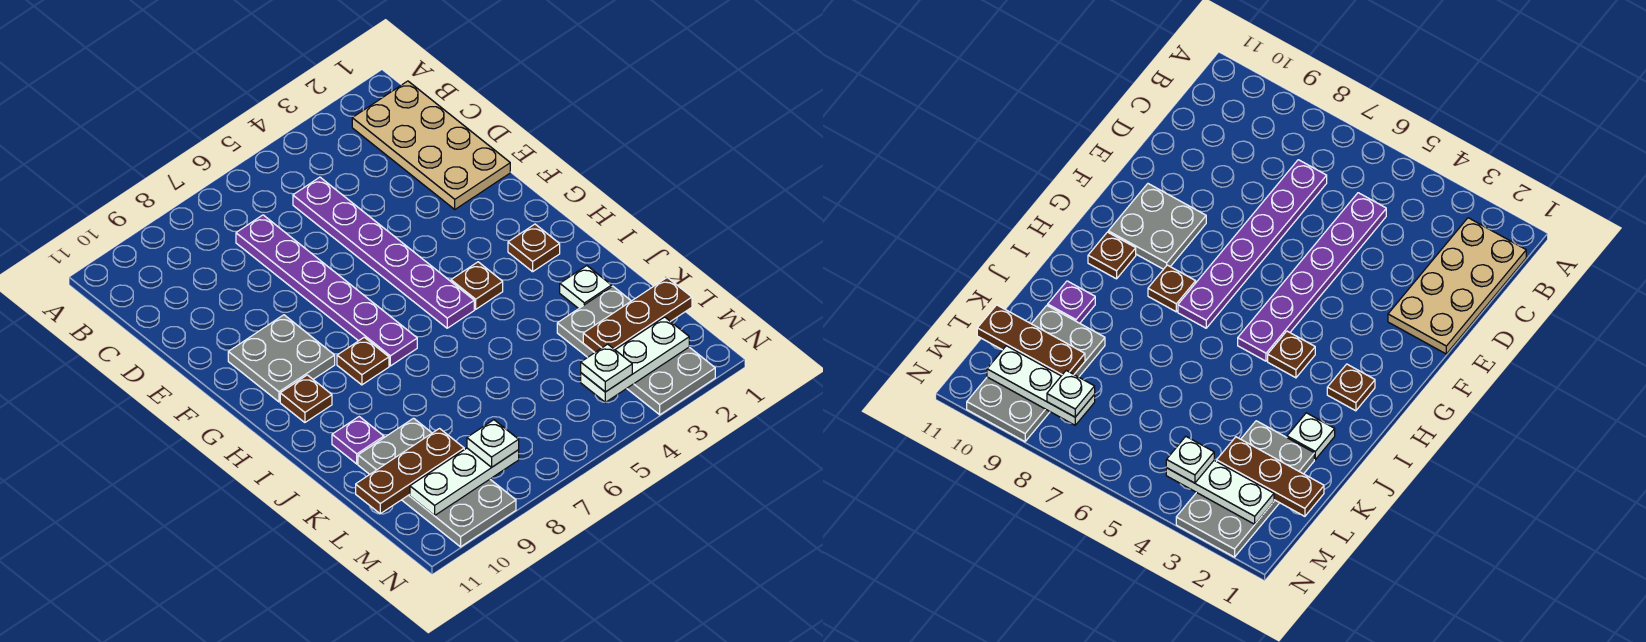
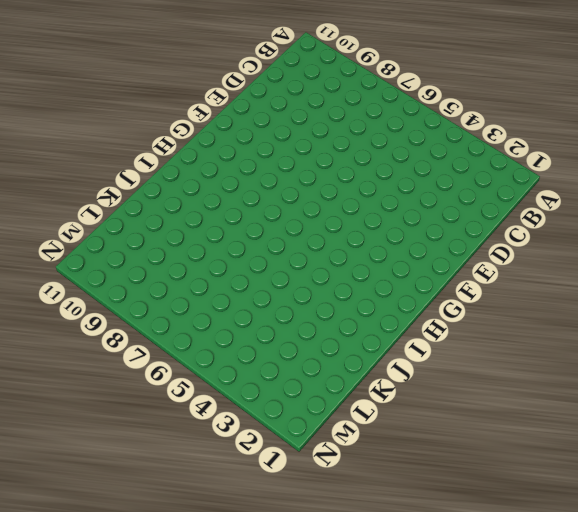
none -> tan plate B1:E2 level 1
none -> purple plate C5:H5 level 1
none -> purple plate C7:H7 level 1

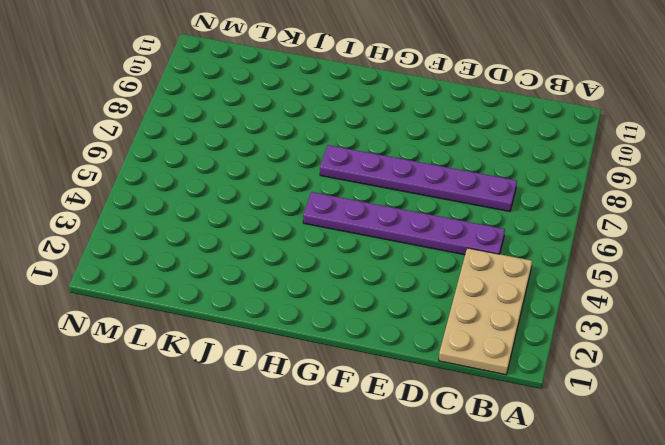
tan plate B1:C4 level 1 -> tan plate B1:E2 level 1
none -> grey plate F9:G10 level 1
none -> brown plate H2 level 1
none -> brown plate H4 level 1

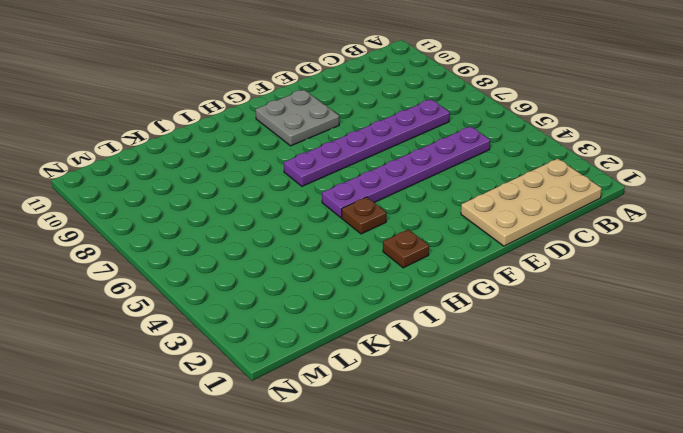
none -> brown plate H8 level 1
none -> brown plate H10 level 1
none -> white plate J2 level 1

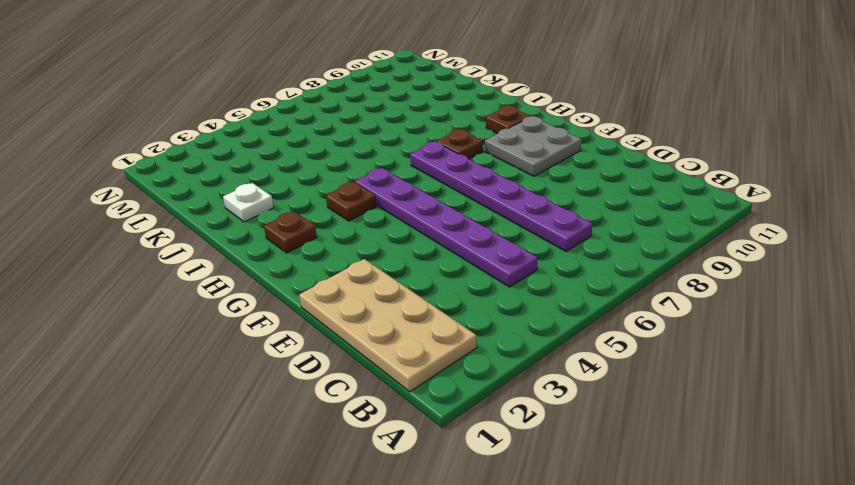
none -> purple plate J10 level 1
none -> grey plate K2:N3 level 1
none -> grey plate K9:N10 level 1

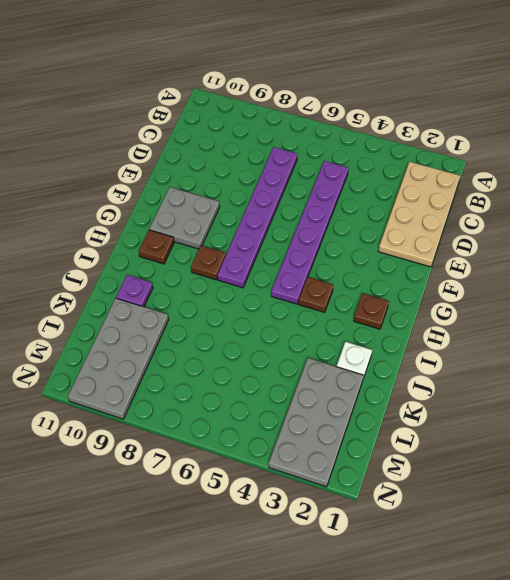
none -> brown plate L1:L3 level 2
none -> brown plate L9:L11 level 2
none -> white plate M2:M4 level 2

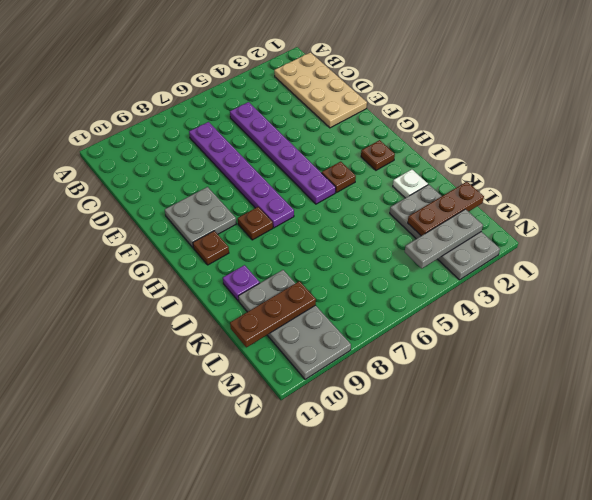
grey plate M2:M4 level 2 -> white plate M2:M4 level 2
none -> white plate M8:M10 level 2
none -> white plate M4 level 3
none -> white plate M8 level 3

